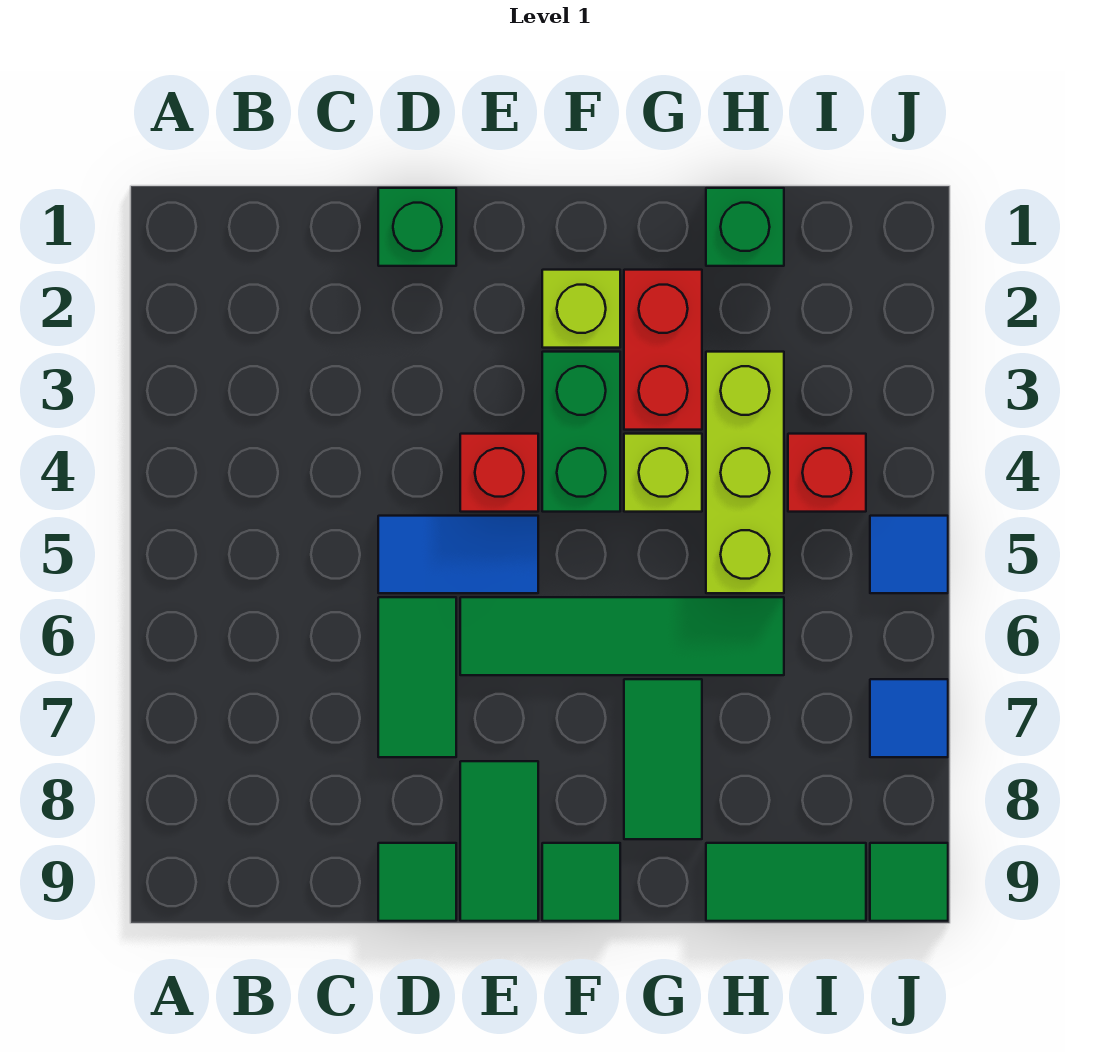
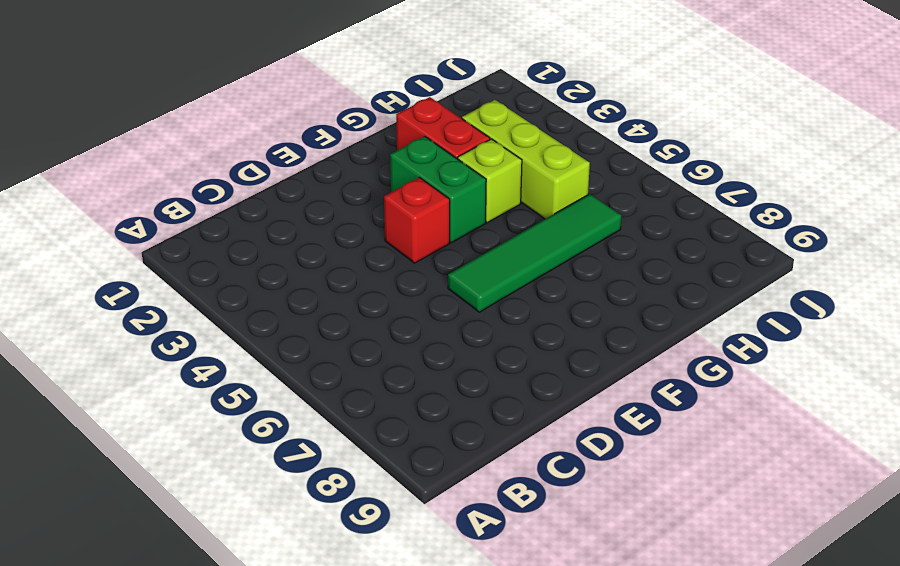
none -> green brick D1 level 1
none -> blue tile D5:E5 level 1
none -> green tile D6:D7 level 1

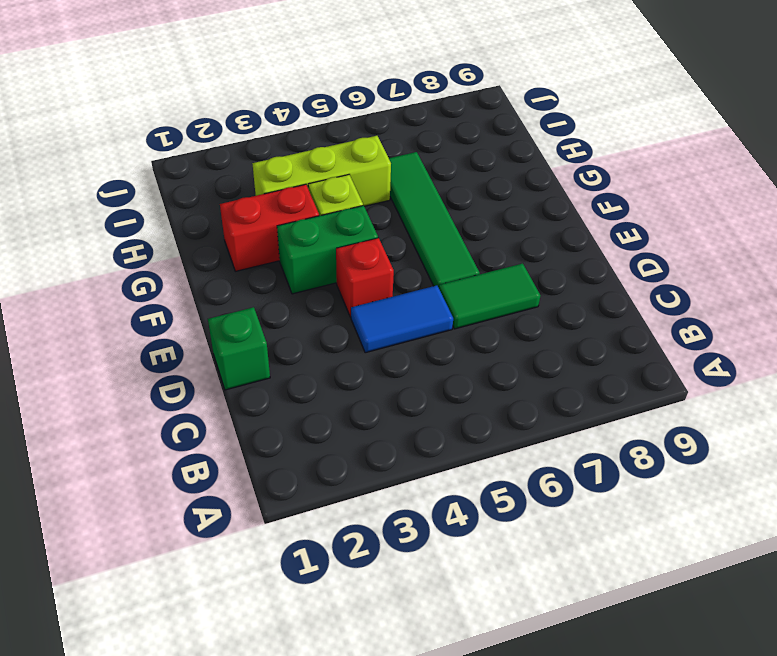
blue tile D4:D5 level 1 -> blue tile D5:E5 level 1
none -> green tile D9 level 1
none -> green tile E8:E9 level 1
none -> lime brick F2 level 1

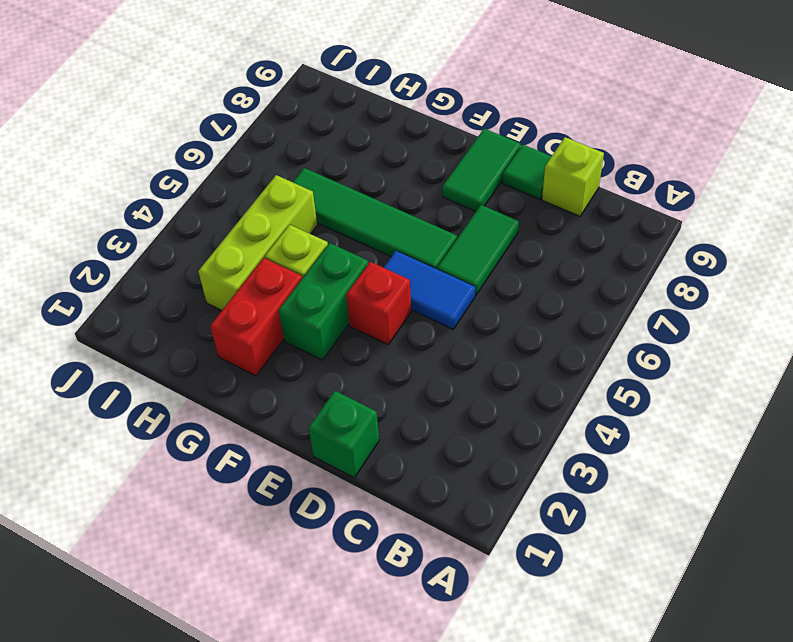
lime brick C9 level 1 -> lime brick F2 level 1
none -> green tile F9 level 1
none -> green tile G7:G8 level 1
none -> green brick H1 level 1

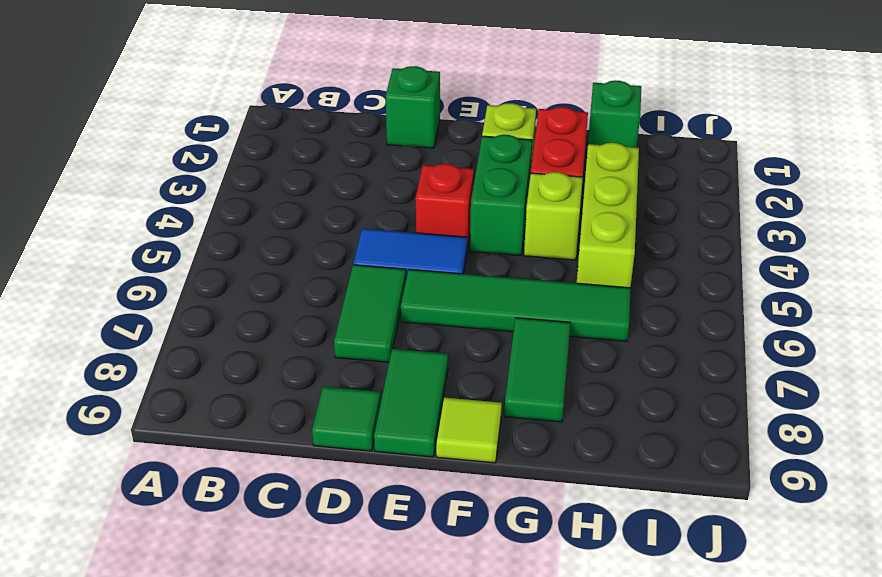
lime tile F9 level 1 -> green tile F9 level 1
none -> green tile H9:I9 level 1
none -> red brick I4 level 1
none -> blue tile J5 level 1

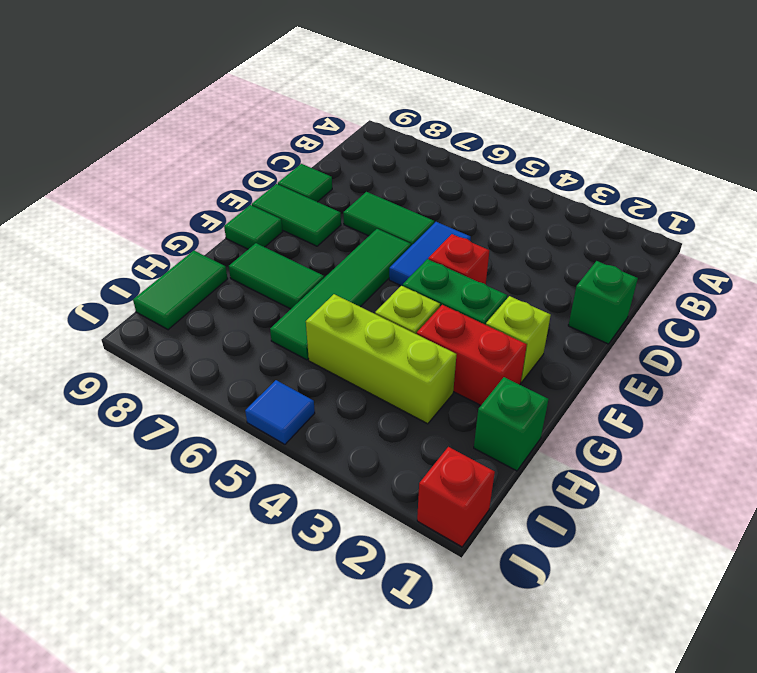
red brick J1 level 1 -> red brick I4 level 1
none -> blue tile J7 level 1
none -> green tile J9 level 1

